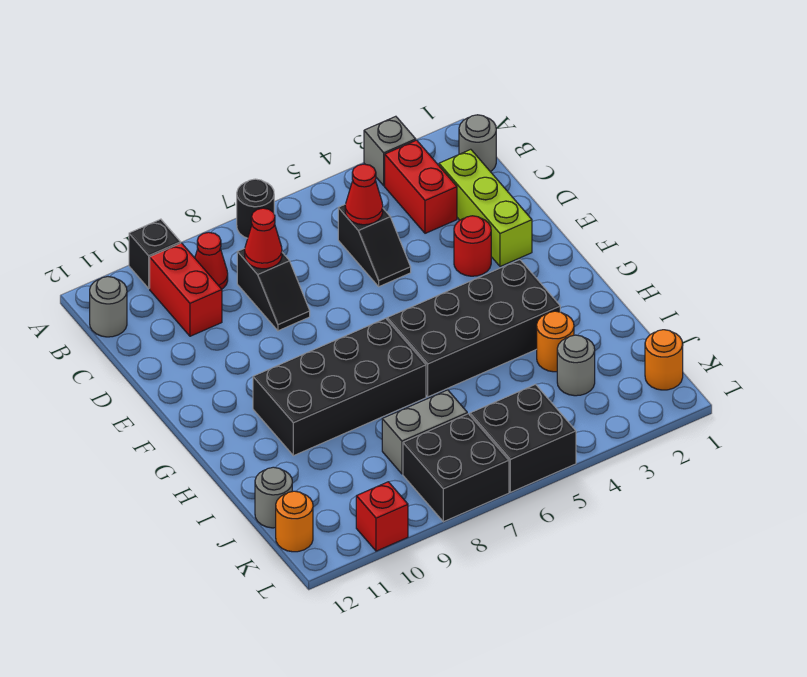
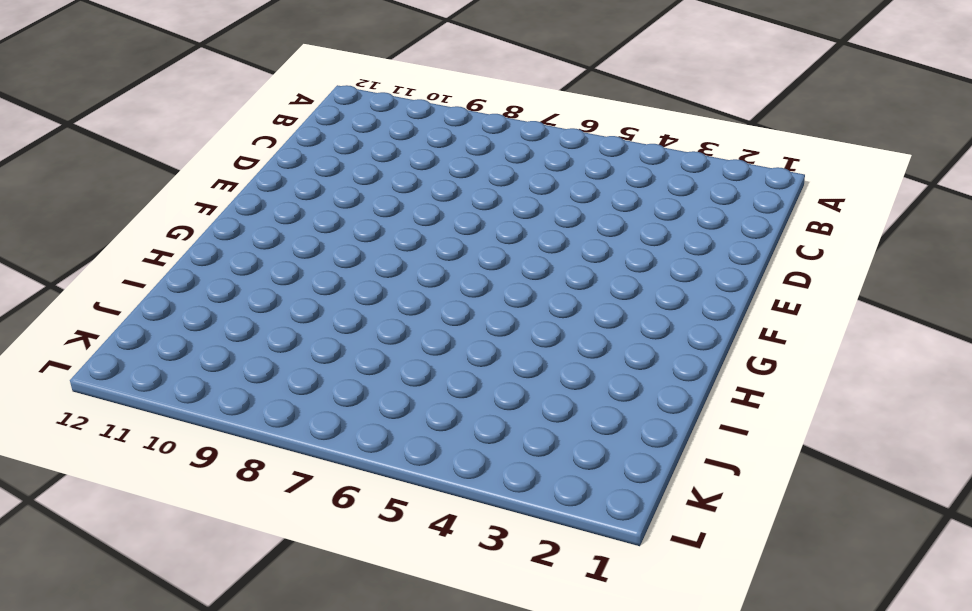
none -> grey brick A3 level 1
none -> black round brick A7 level 1
none -> black brick A10 level 1

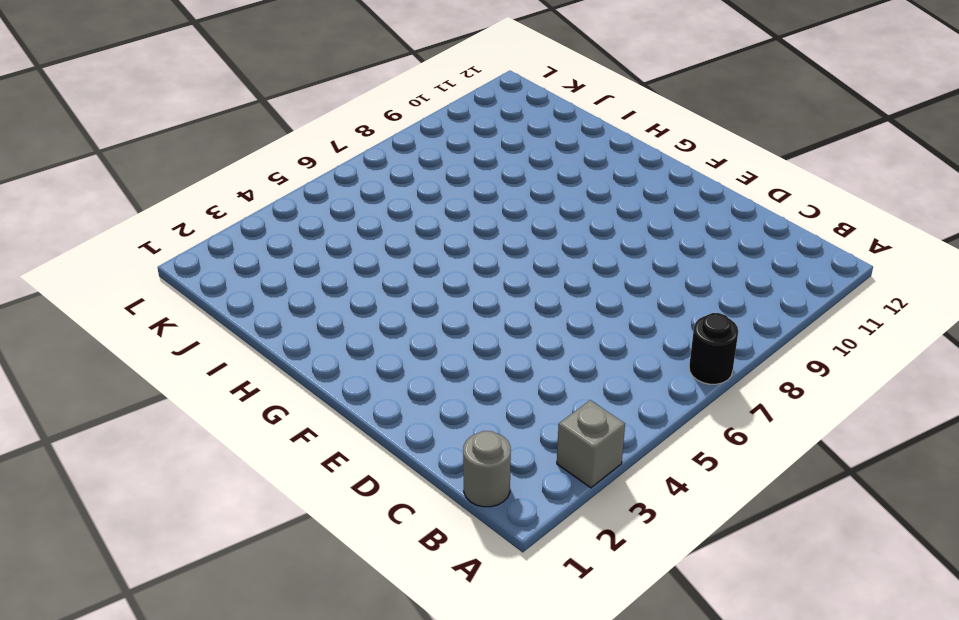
none -> black brick A10 level 1
none -> red brick B3:C3 level 1
none -> red cone B9 level 1

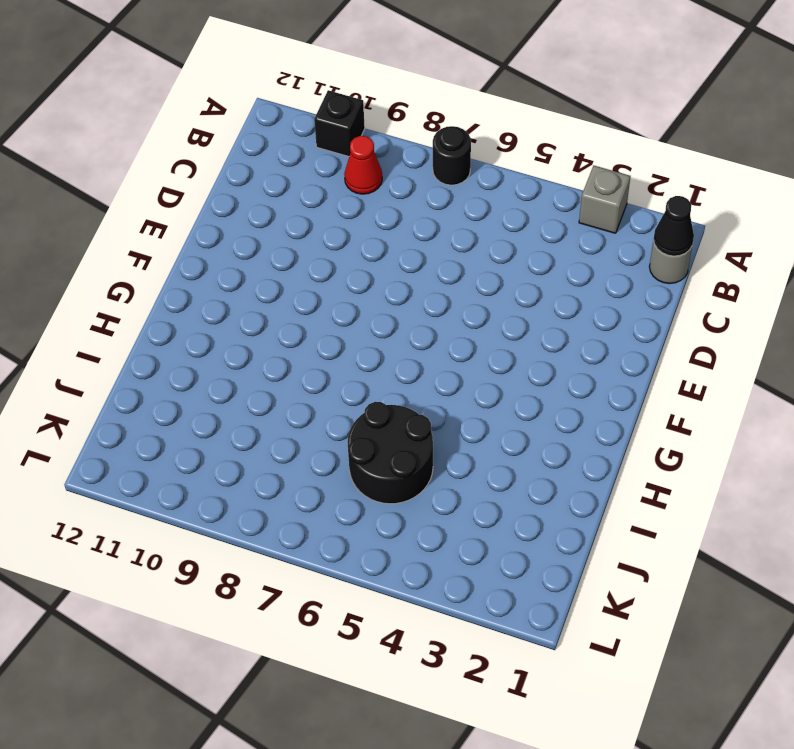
black cone B1 level 2 -> none
black round brick I5:J6 level 1 -> none
none -> red brick B3:C3 level 1
none -> red brick B10:C10 level 1
none -> grey round brick B12 level 1

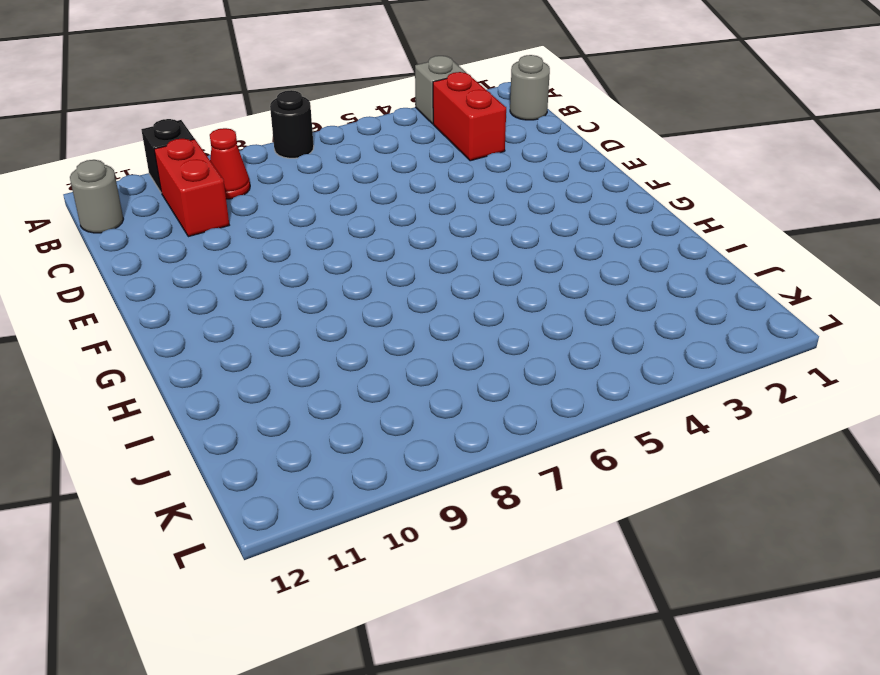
none -> lime brick C2:E2 level 1
none -> black slope C5:D5 level 1 top C
none -> black slope C8:D8 level 1 top C

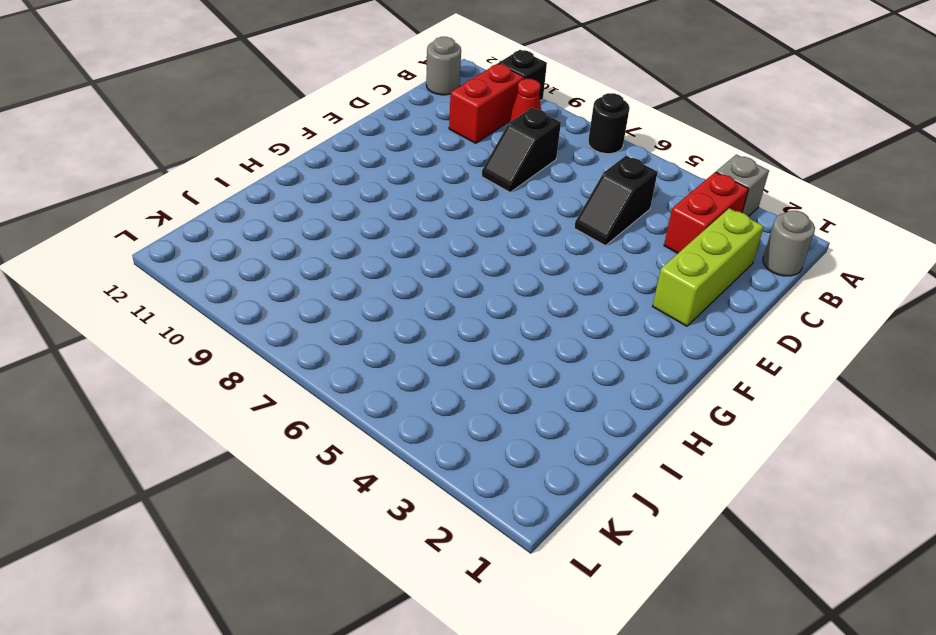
none -> red round brick E3 level 1
none -> black brick G3:H6 level 1
none -> black brick G7:H10 level 1

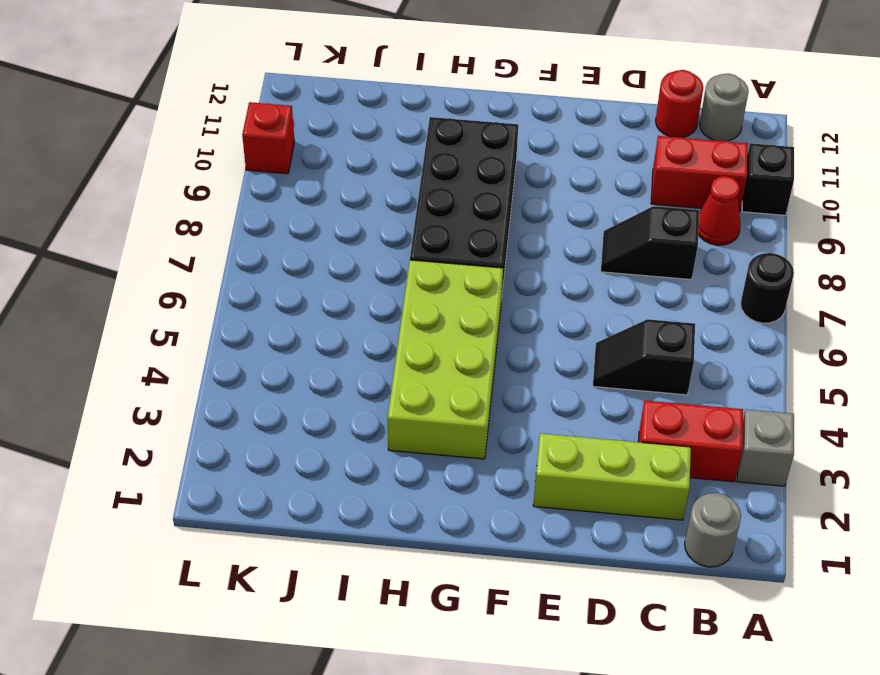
red round brick C12 level 1 -> red round brick E3 level 1
lime brick G3:H6 level 1 -> black brick G3:H6 level 1
none -> orange round brick I3 level 1
none -> grey round brick J3 level 1
none -> grey brick J7:J8 level 1

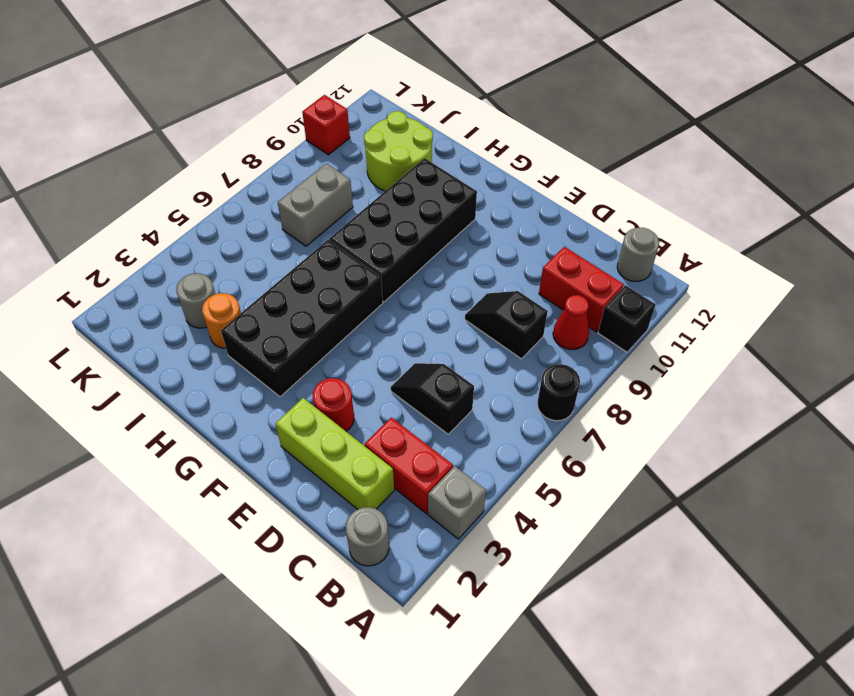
lime round brick I10:J11 level 1 -> none
none -> grey round brick J12 level 1
none -> orange round brick K1 level 1
none -> black brick K5:L6 level 1

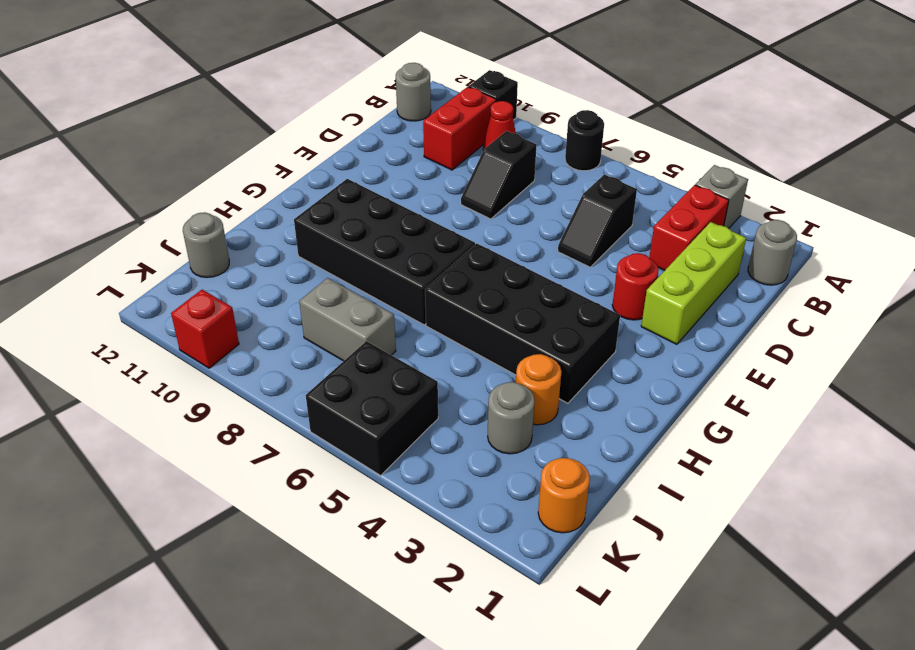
none -> black brick K7:L8 level 1
none -> orange round brick K12 level 1
none -> red cone C5 level 2

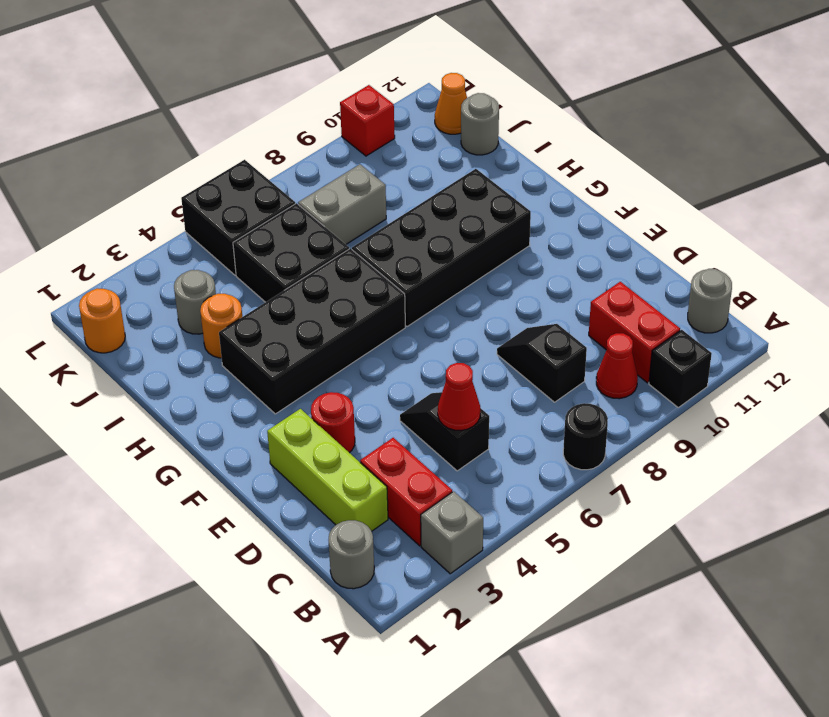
black brick I5:J6 level 1 -> black brick K7:L8 level 1
orange cone K12 level 1 -> orange round brick K12 level 1
none -> red cone C8 level 2

